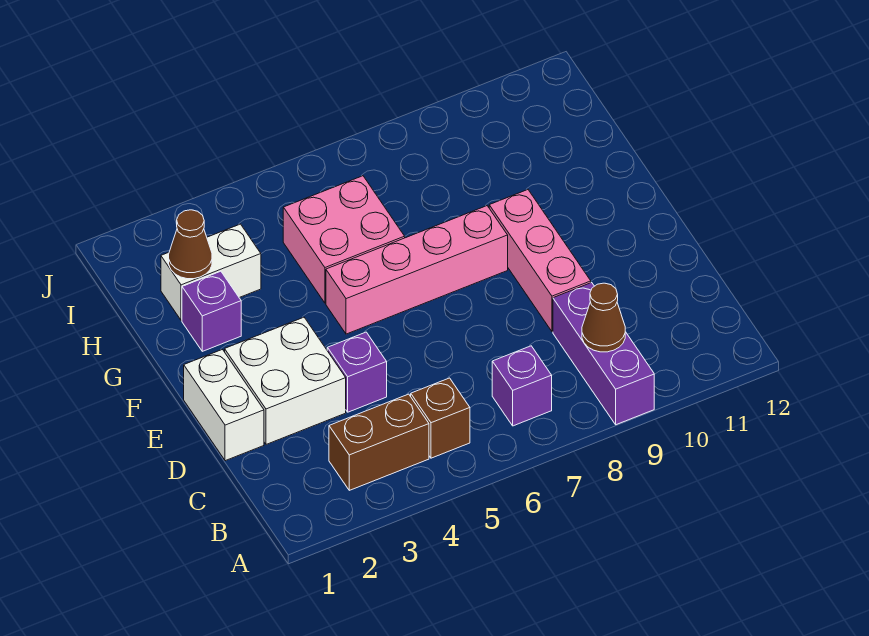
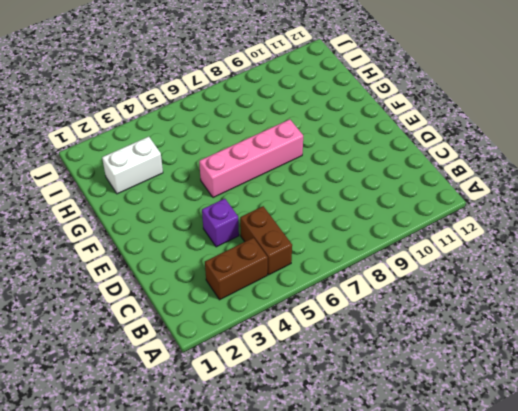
brown brick B5:C5 level 1 -> brown brick B5 level 1
none -> purple brick A9:C9 level 1
none -> purple brick B7 level 1
none -> white brick D1:E1 level 1

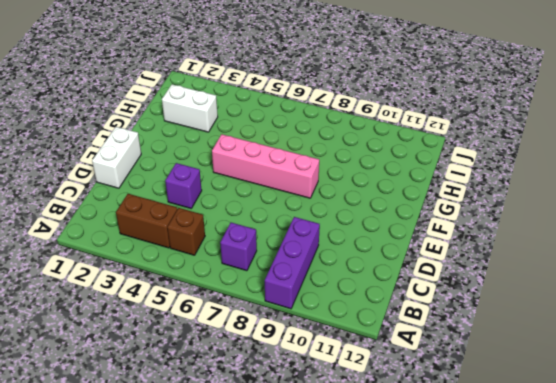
none -> white brick D2:E3 level 1
none -> pink brick D9:F9 level 1
none -> purple brick G2 level 1

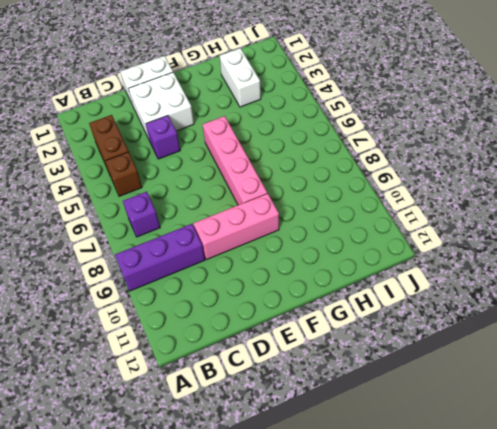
none -> purple brick G2 level 1
none -> pink brick G5:H6 level 1
none -> brown cone B9 level 2

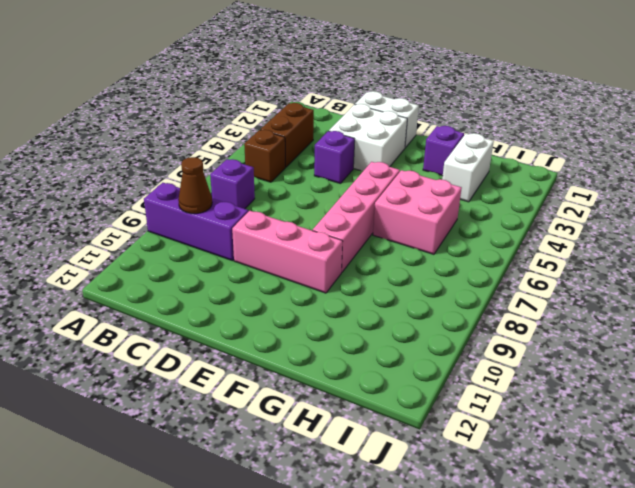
none -> brown cone H2 level 2

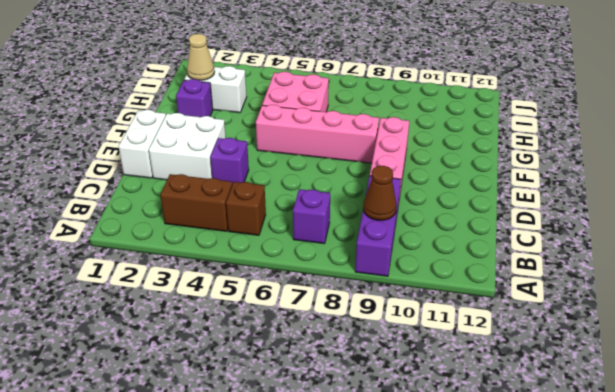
tan cone H2 level 2 -> brown cone H2 level 2

